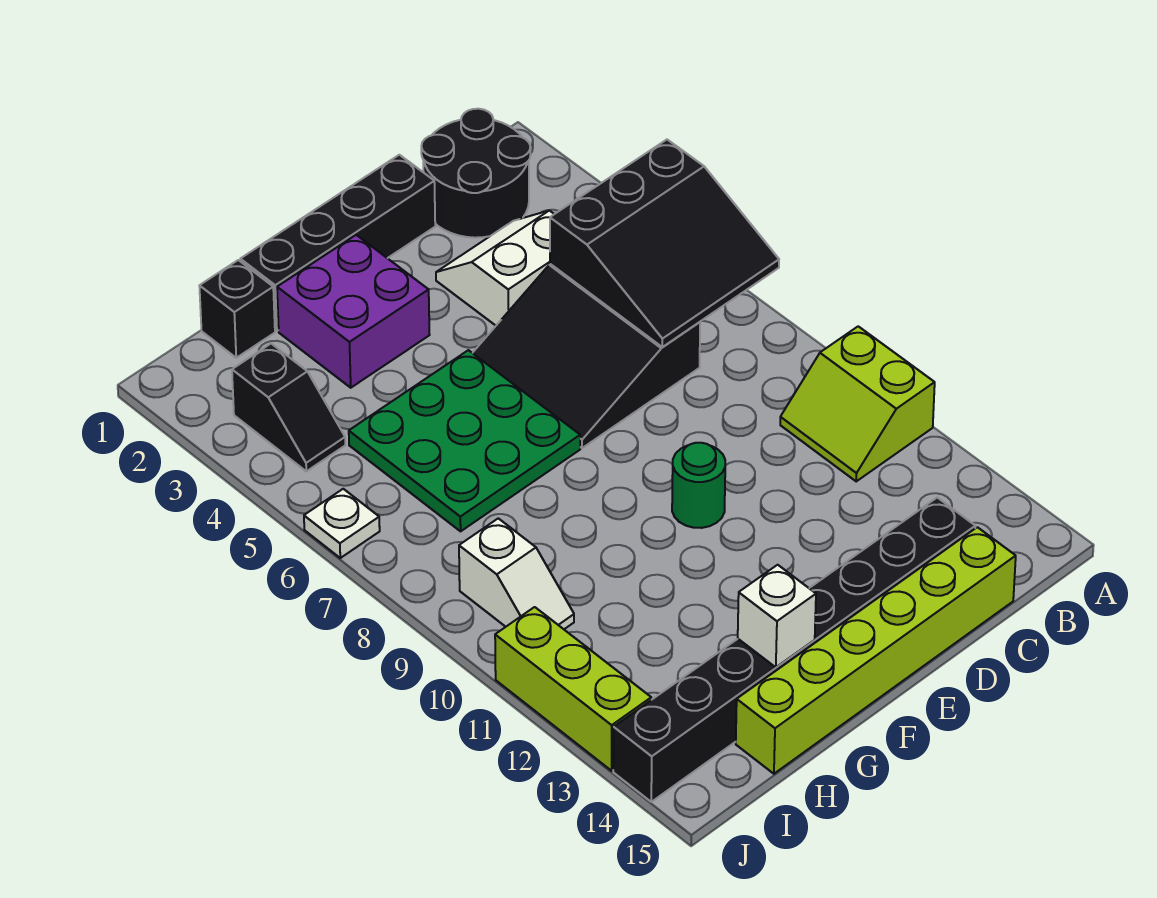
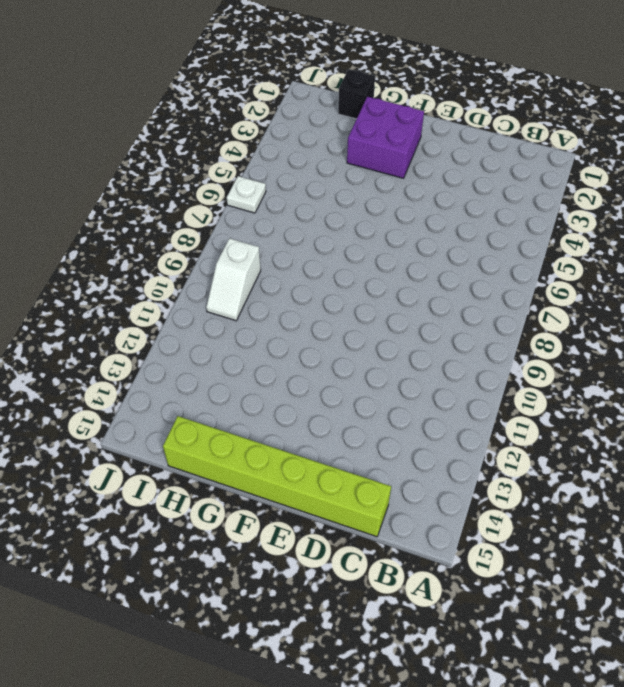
none -> lime slope A10:B11 level 1 top A
none -> black round brick B1:C2 level 1
none -> white slope C3:D4 level 1 top 4

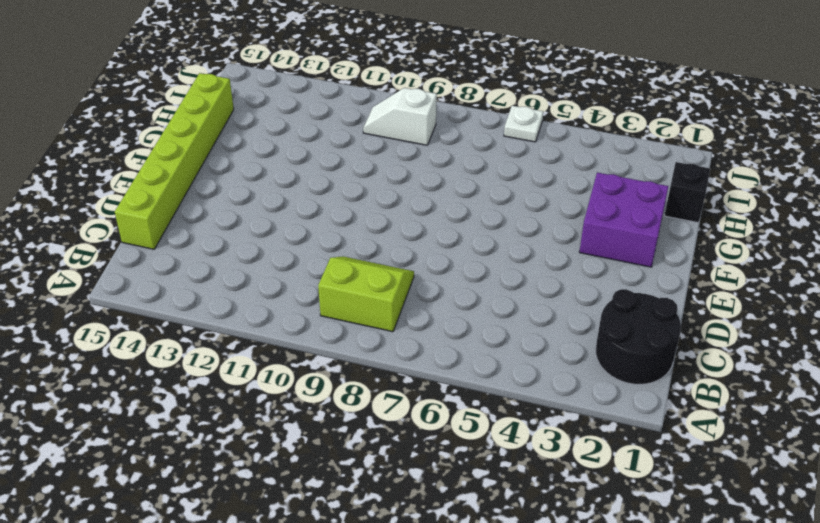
lime slope B8:C9 level 1 top B -> lime slope A10:B11 level 1 top A
none -> white slope C3:D4 level 1 top 4
none -> black slope C5:E7 level 1 top C
none -> black brick C14:J14 level 1

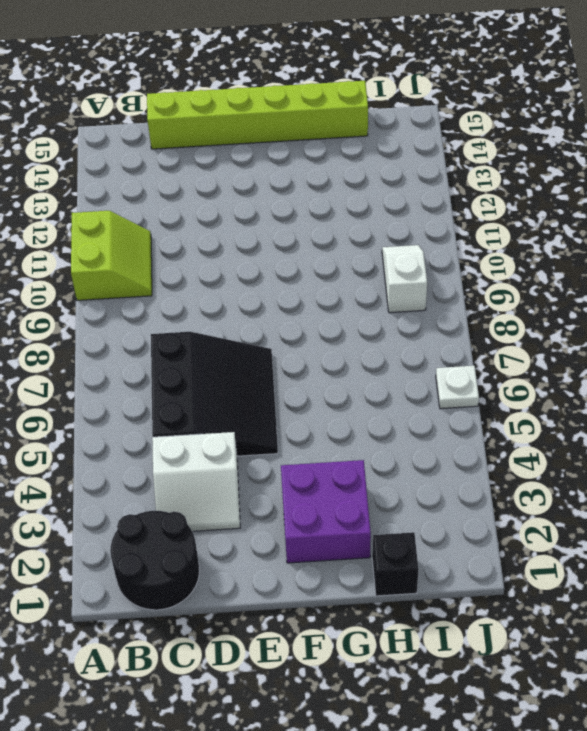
none -> black brick C14:J14 level 1
none -> black brick D1:G1 level 1
none -> green round brick E10 level 1

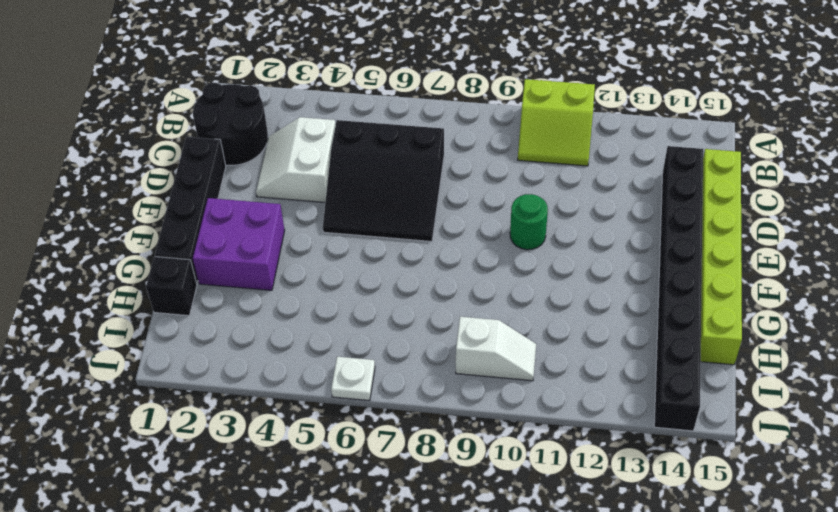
none -> green plate F5:H7 level 1
none -> black slope I3:I4 level 1 top 3
none -> lime brick J11:J13 level 1

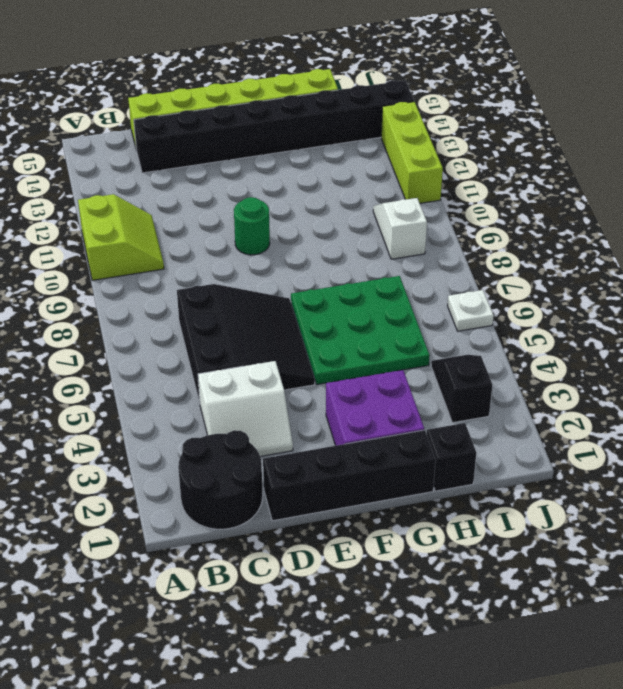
none -> black slope A5:C7 level 2 top 5
none -> white brick G14 level 2

